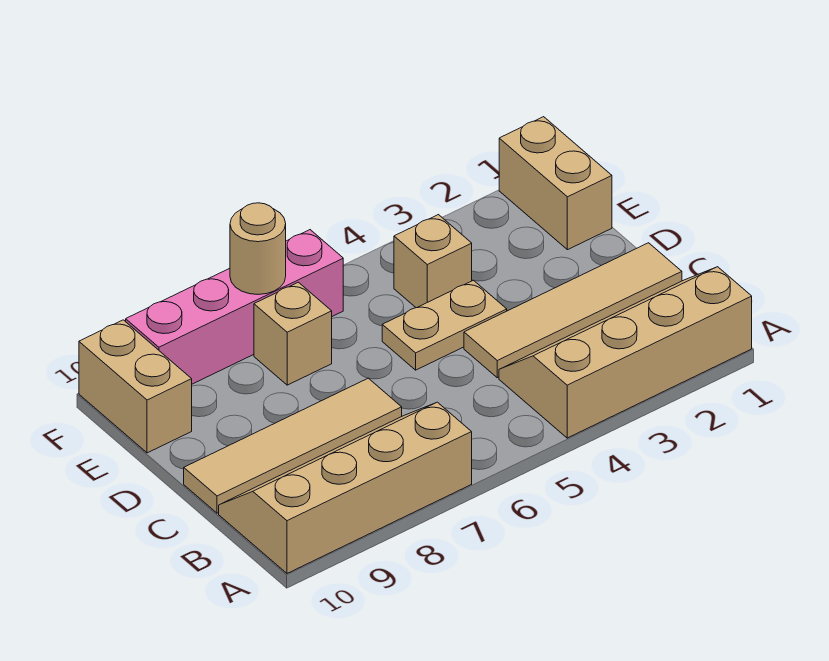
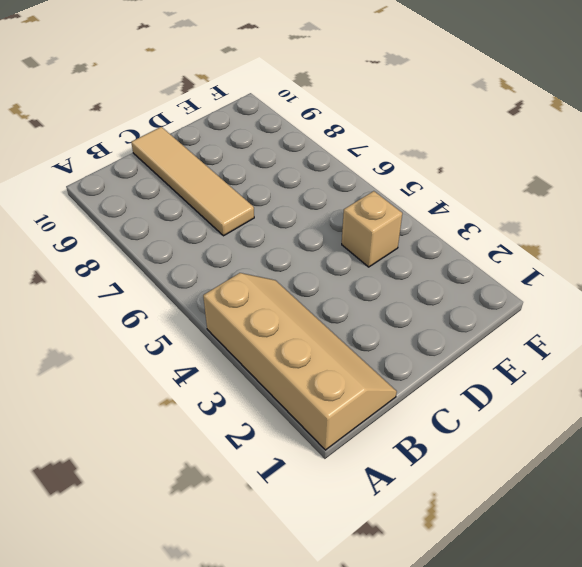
none -> tan slope A7:B10 level 1 top A
none -> tan tile C1:C4 level 1

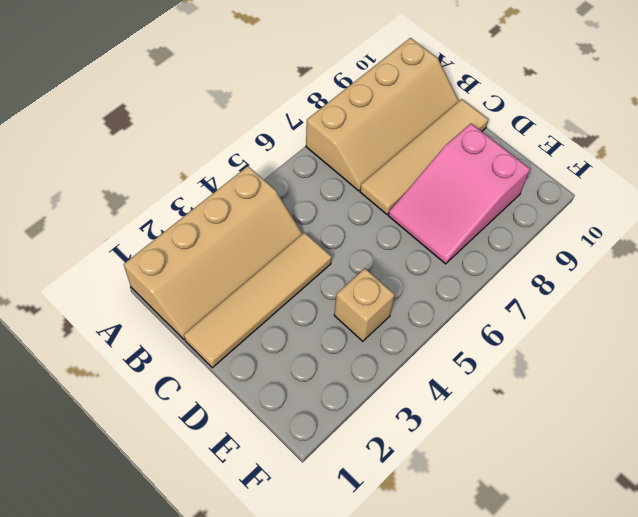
pink slope D7:E9 level 1 top 9 -> tan brick E7 level 1
none -> tan plate D4:D5 level 1
none -> tan brick E1:F1 level 1

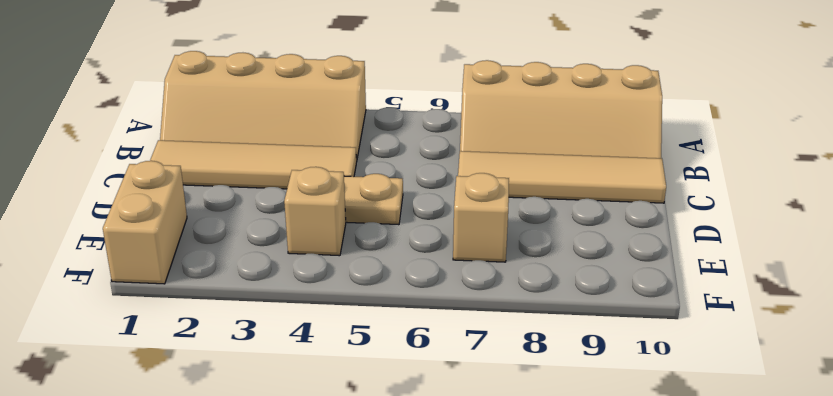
none -> tan brick E10:F10 level 1
none -> pink brick F6:F9 level 1

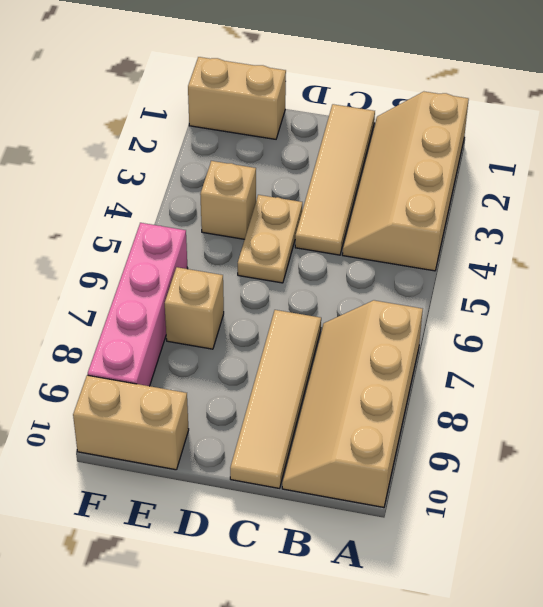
none -> tan round brick F7 level 2

